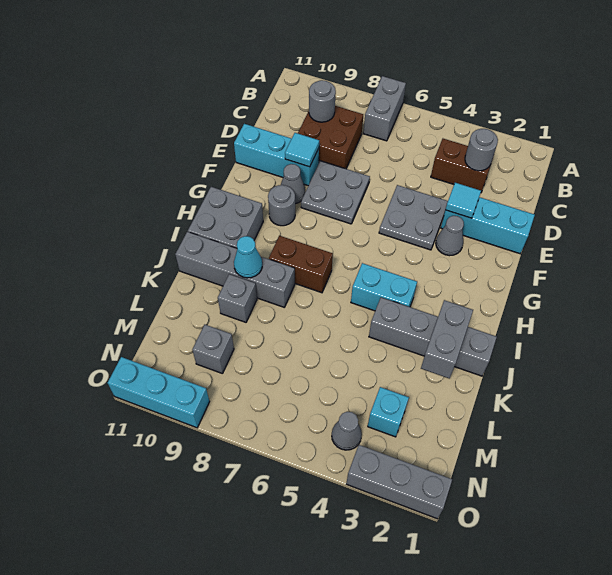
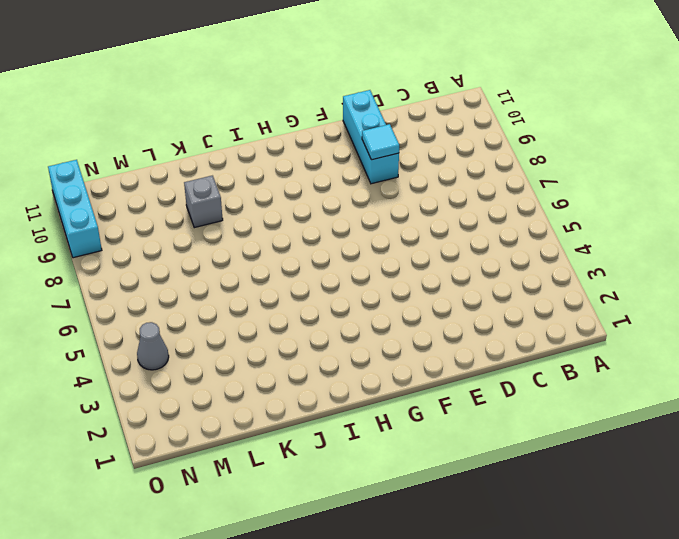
none -> grey brick A7:B7 level 1
none -> brown brick C3:C4 level 1
none -> brown brick C8:D9 level 1

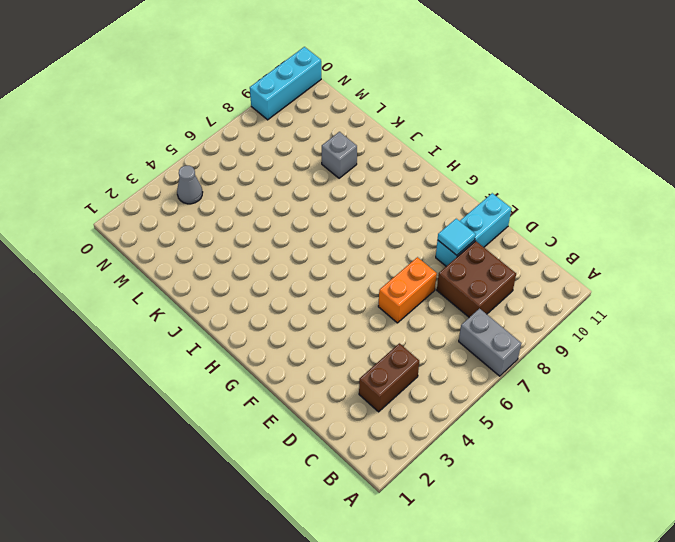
orange brick E6:E7 level 1 -> grey plate E7:F8 level 1
none -> cyan brick E1:E3 level 1
none -> grey plate E4:F5 level 1
none -> grey cone F3 level 1

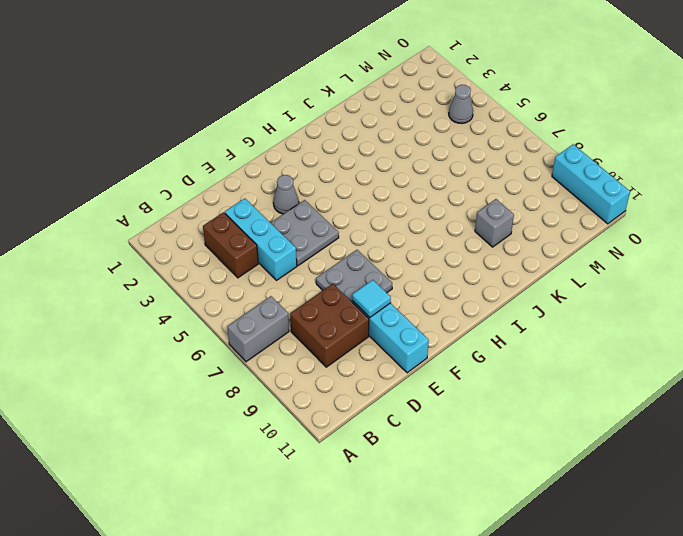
cyan brick D3:D5 level 1 -> cyan brick E1:E3 level 1
none -> grey cone F9 level 1
none -> grey round brick G9 level 1
none -> grey brick H10:I11 level 1

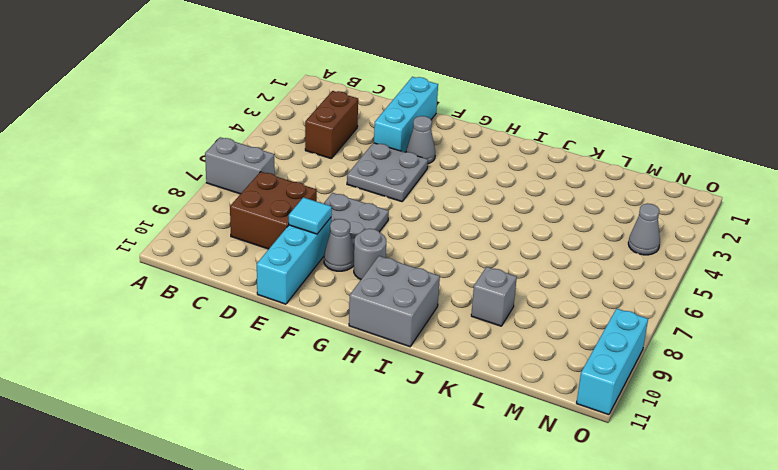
none -> cyan brick I4:I5 level 1
none -> brown brick I7:I8 level 1
none -> grey brick J1:J4 level 1

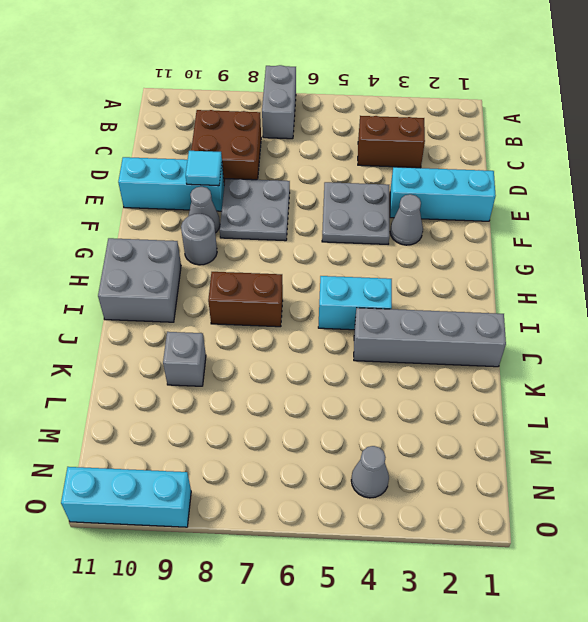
none -> grey brick J8:J11 level 1
none -> cyan brick M3 level 1
none -> grey brick M9 level 1

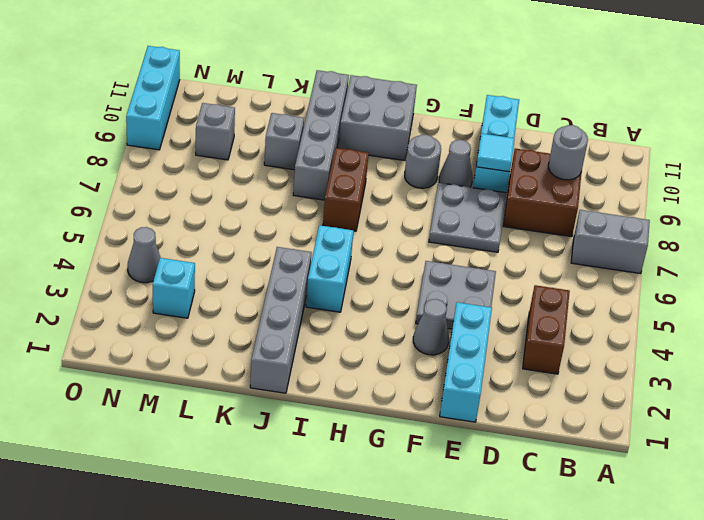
none -> grey brick O1:O3 level 1
none -> grey round brick C3 level 2
none -> cyan tile E3 level 2

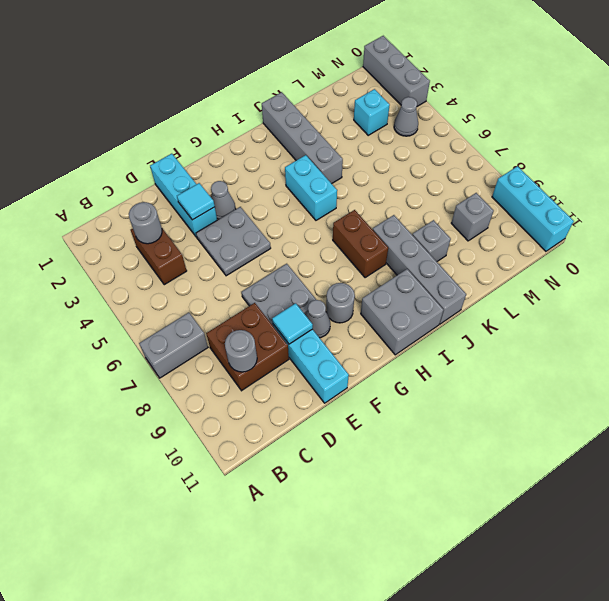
none -> grey brick J2:K2 level 2
none -> cyan cone J9 level 2

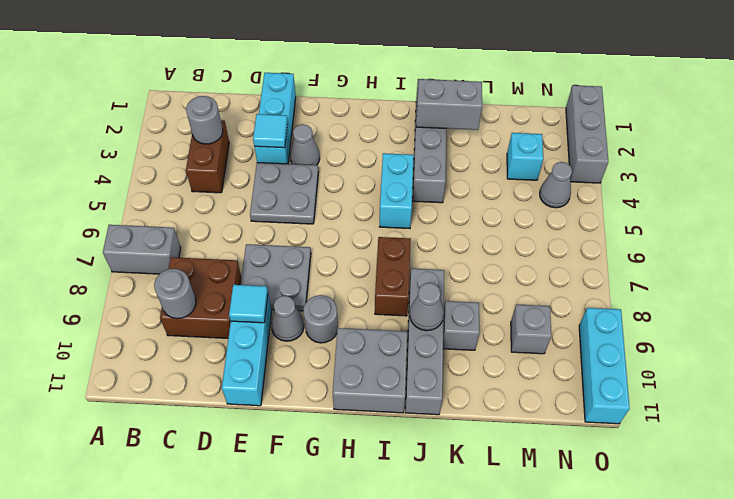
grey cone J9 level 2 -> cyan cone J9 level 2

